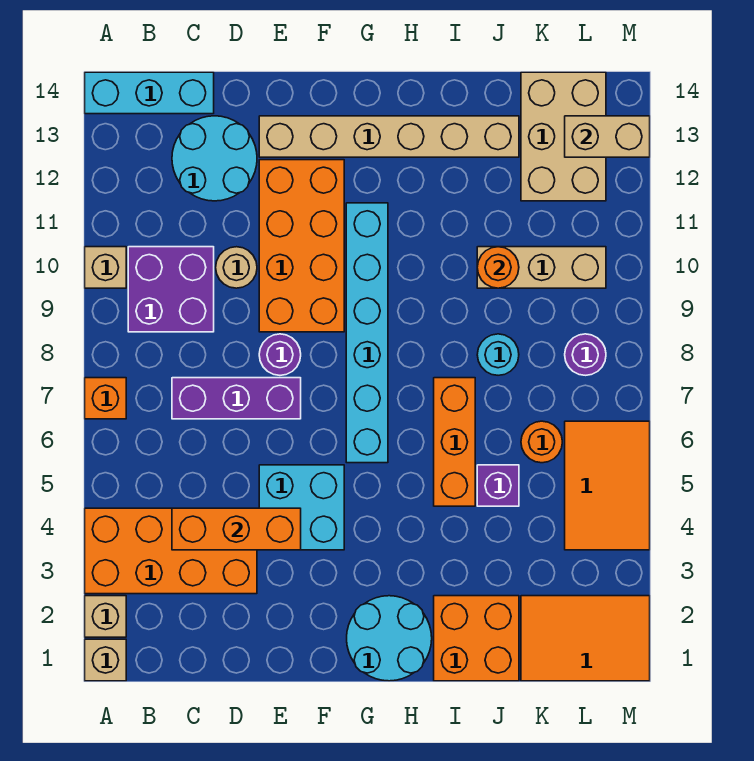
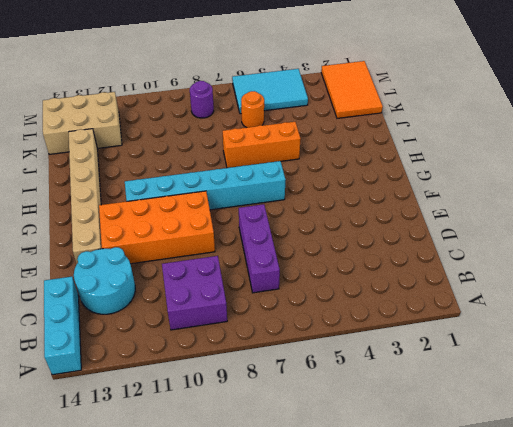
cyan tile L4:M6 level 1 -> orange tile L4:M6 level 1
none -> tan brick A1 level 1
none -> tan brick A2 level 1
none -> orange brick A3:D4 level 1

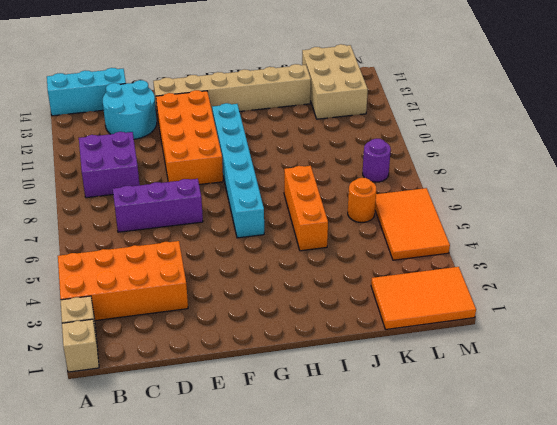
none -> orange brick A7 level 1
none -> tan brick A10 level 1
none -> tan round brick D10 level 1

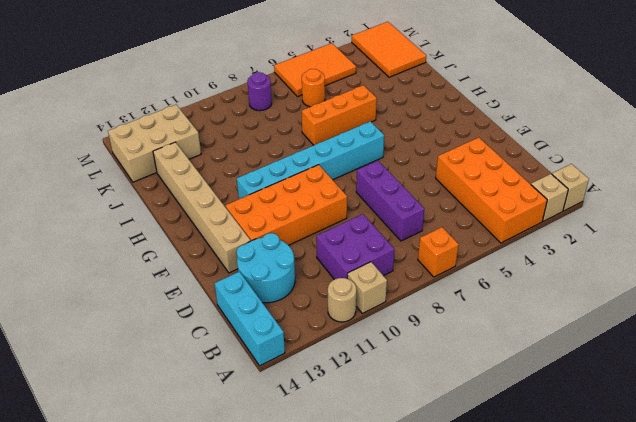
tan round brick A11 level 1 -> tan round brick D10 level 1
none -> cyan brick E4:F5 level 1
none -> purple round brick E8 level 1
none -> cyan round brick G1:H2 level 1

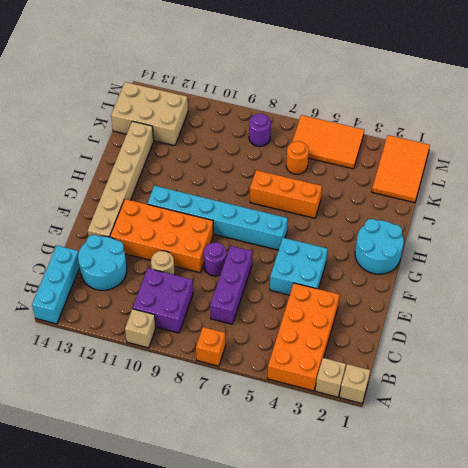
none -> orange brick I1:J2 level 1
none -> purple brick J5 level 1
none -> cyan round brick J8 level 1

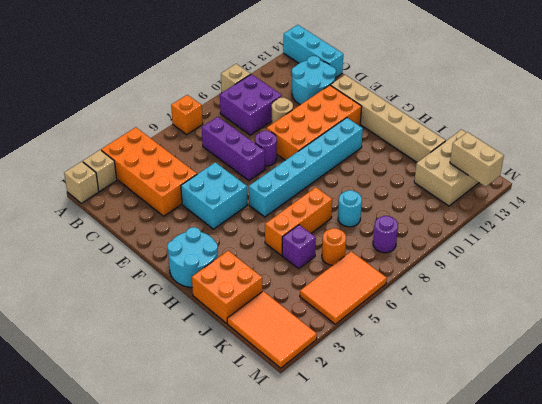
none -> tan brick J10:L10 level 1
none -> orange brick C4:E4 level 2
none -> orange round brick J10 level 2

